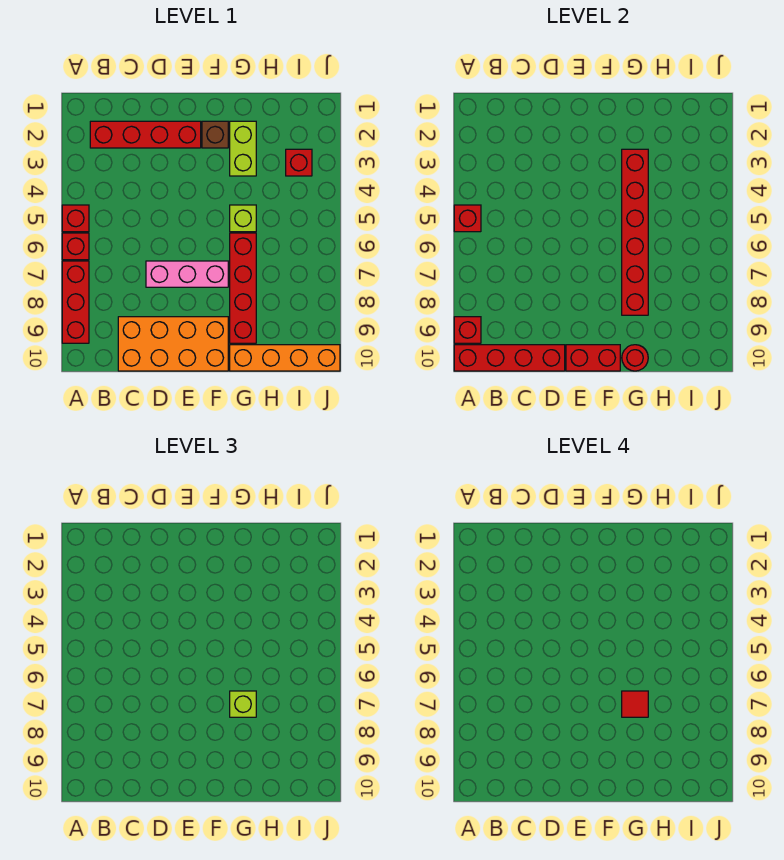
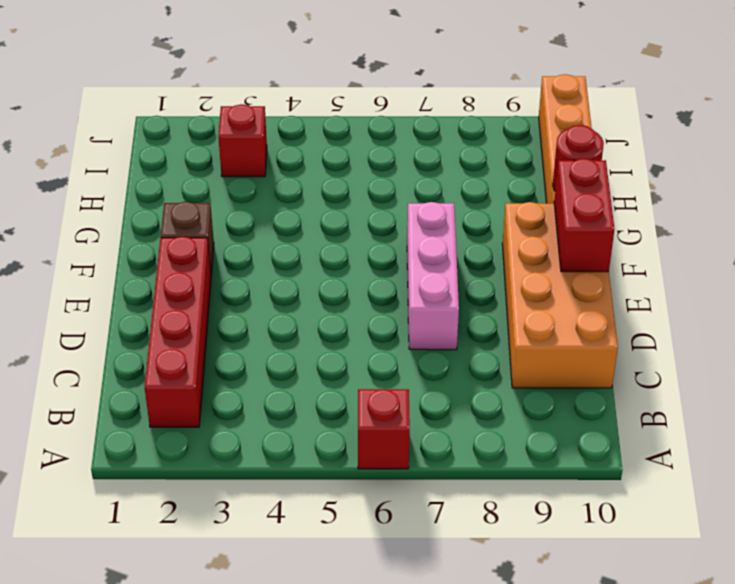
none -> red brick A5 level 1
none -> red brick A7:A9 level 1
none -> lime brick G2:G3 level 1

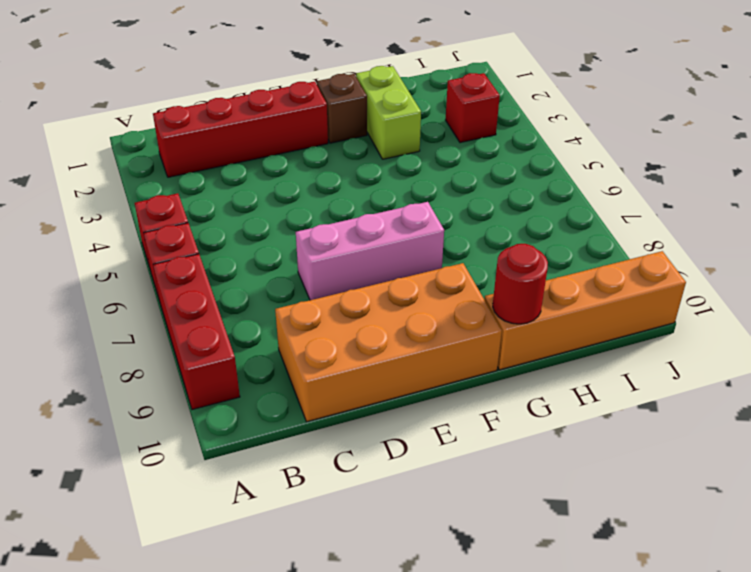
none -> lime brick G5 level 1
none -> red brick G6:G9 level 1
none -> red brick A5 level 2

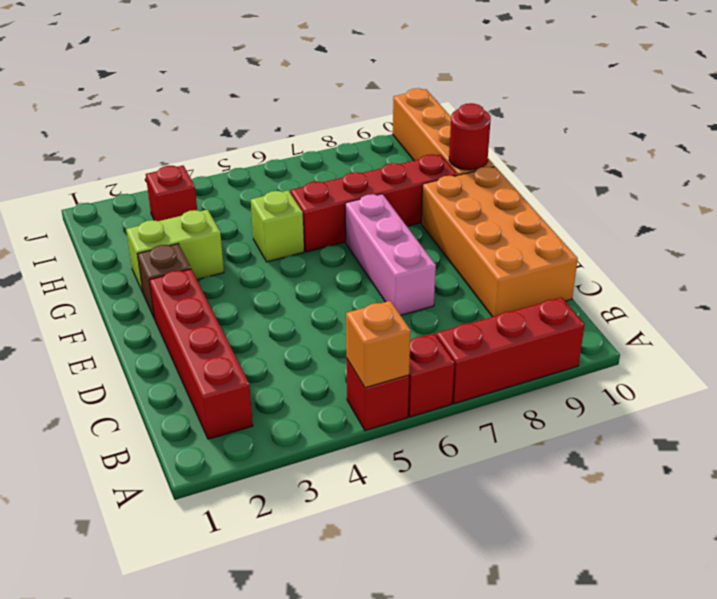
orange brick A5 level 2 -> red brick A5 level 2
none -> red brick A9 level 2
none -> red brick A10:D10 level 2
none -> red brick E10:F10 level 2

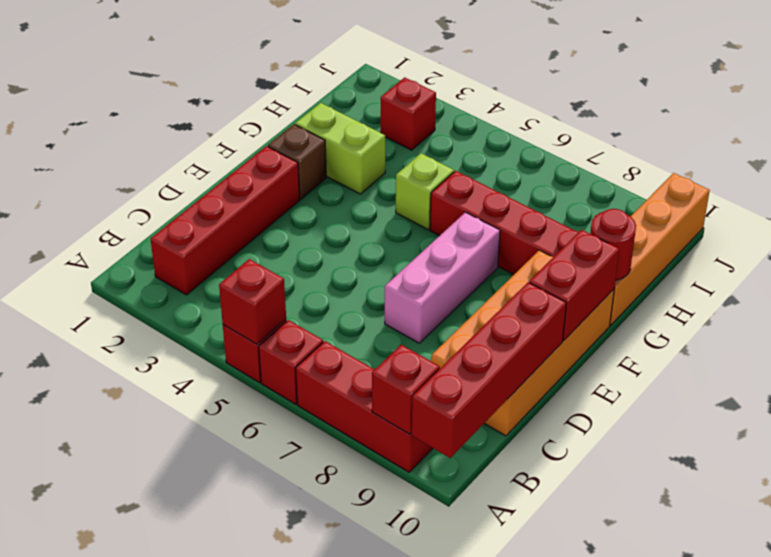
none -> red brick G3:G8 level 2
none -> lime brick G7 level 3
none -> red tile G7 level 4

